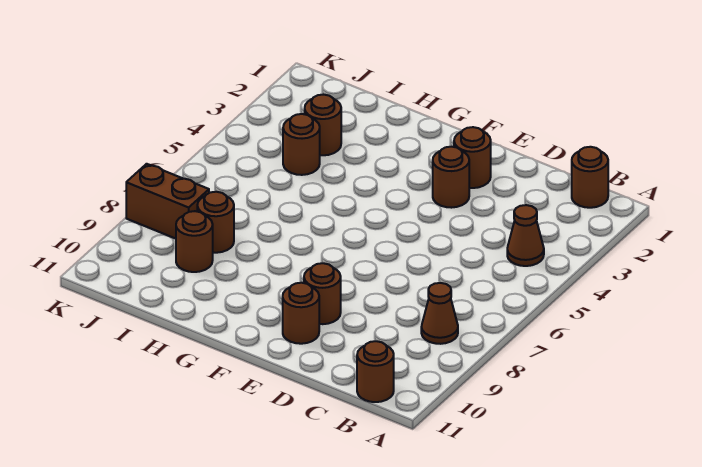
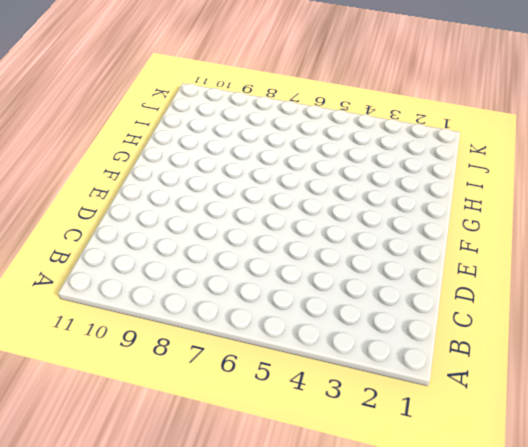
none -> brown round brick B1 level 1
none -> brown cone B4 level 1
none -> brown cone B8 level 1

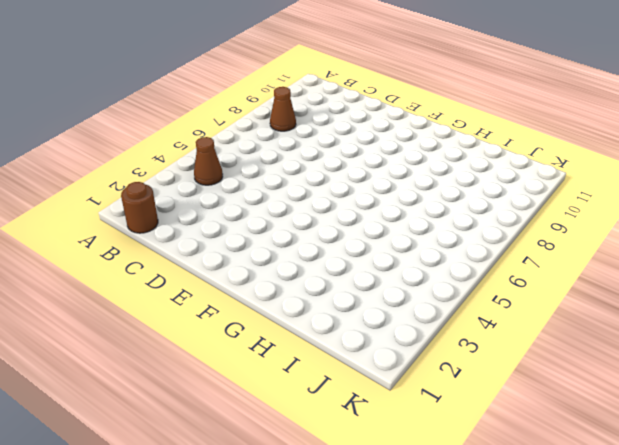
none -> brown round brick B11 level 1
none -> brown round brick E2 level 1
none -> brown round brick E3 level 1

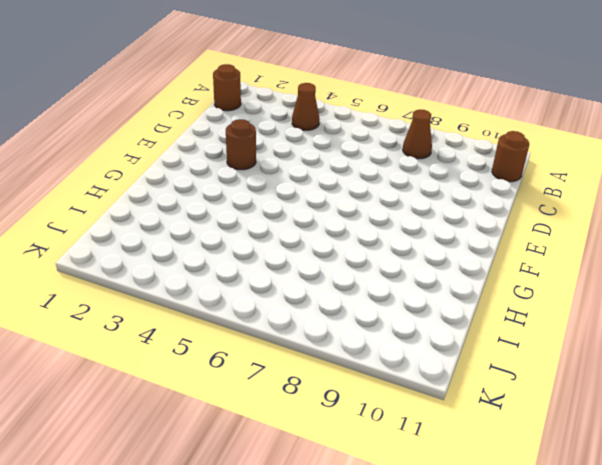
none -> brown round brick E2 level 1
none -> brown round brick E9 level 1
none -> brown round brick E10 level 1

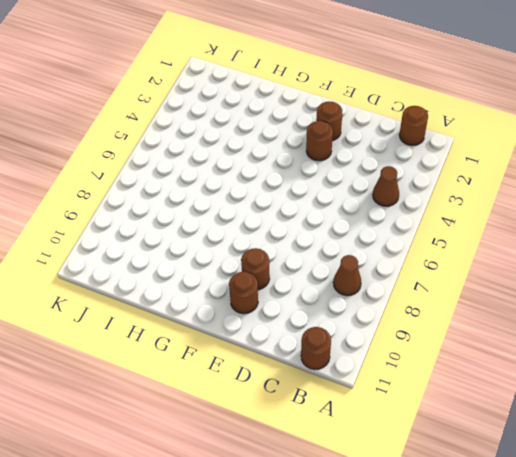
none -> brown round brick I3 level 1
none -> brown round brick I4 level 1
none -> brown round brick I8 level 1

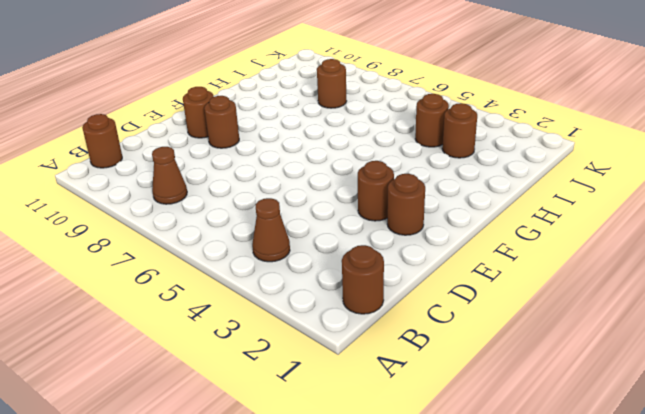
none -> brown round brick I9 level 1
none -> brown brick J8:K8 level 1

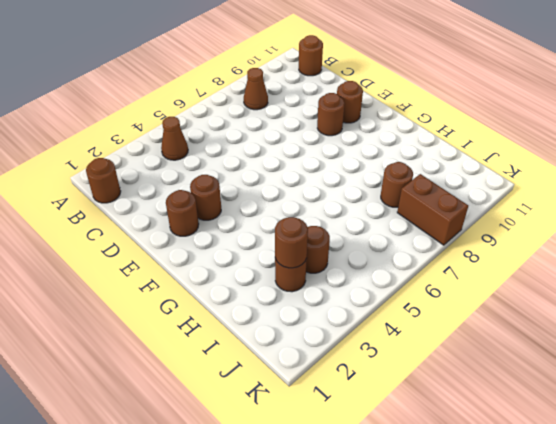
brown round brick I3 level 2 -> brown round brick I9 level 1

